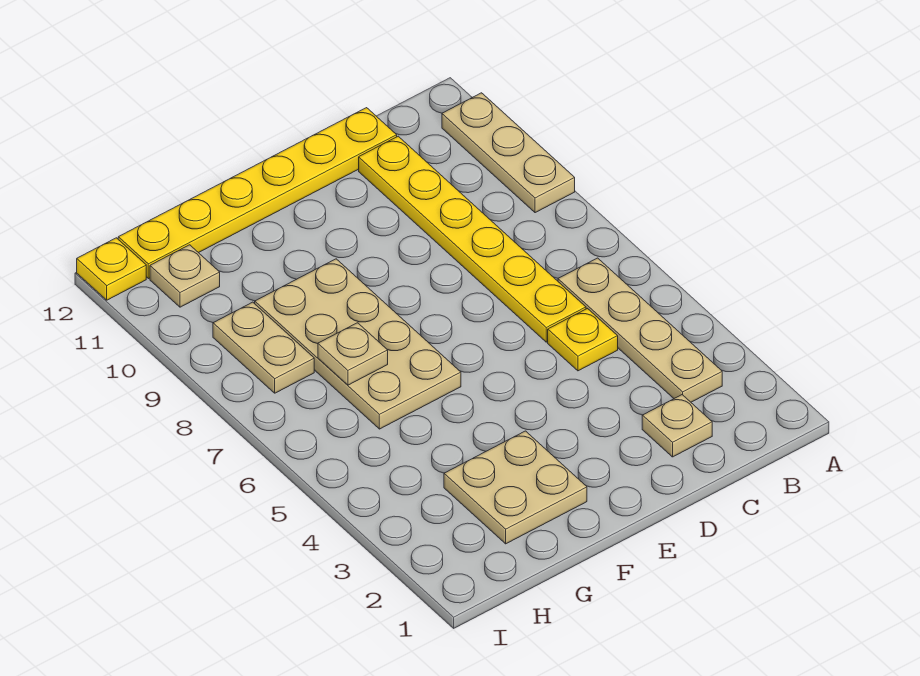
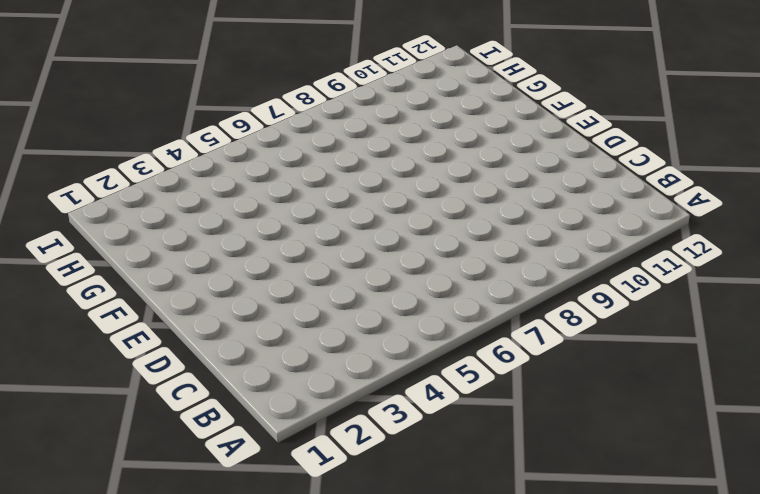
none -> tan plate A9:A11 level 1
none -> tan plate B3:B6 level 1
none -> tan plate C2 level 1

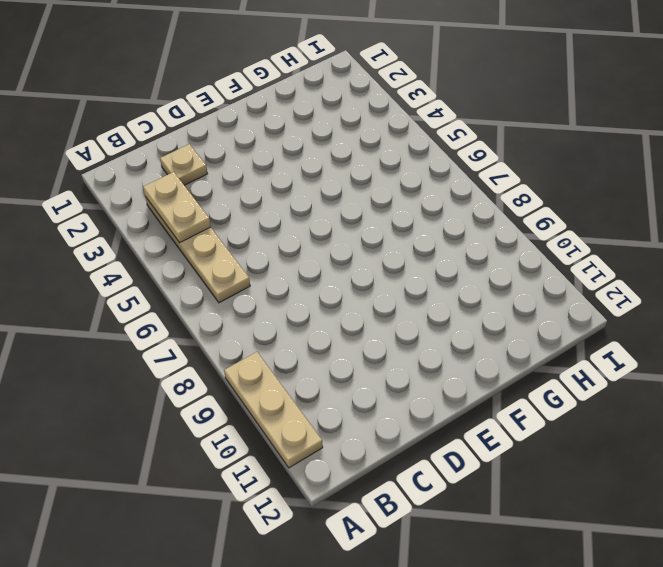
tan plate B3:B4 level 2 -> tan plate H8:H9 level 1
none -> yellow plate C5 level 1
none -> yellow plate C6:C11 level 1
none -> yellow plate C12:H12 level 1

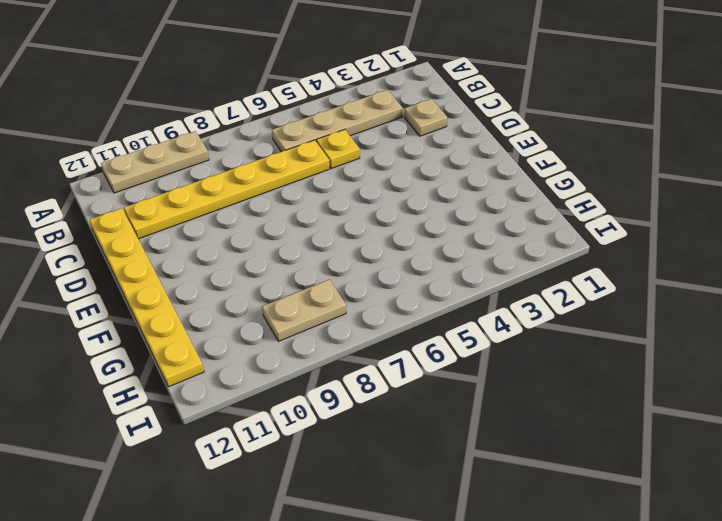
none -> tan plate F2:G3 level 1
none -> tan plate F6:G9 level 1
none -> tan plate H11 level 1

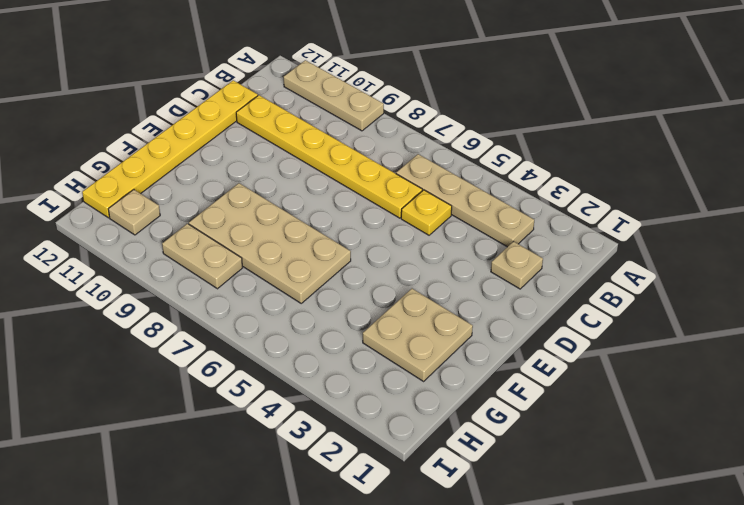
none -> yellow plate I12 level 1
none -> tan plate G7 level 2

